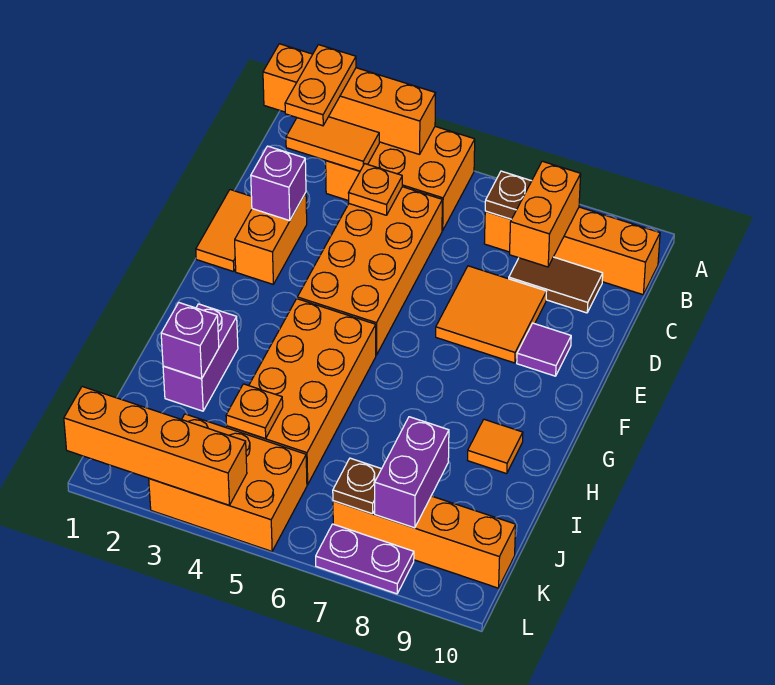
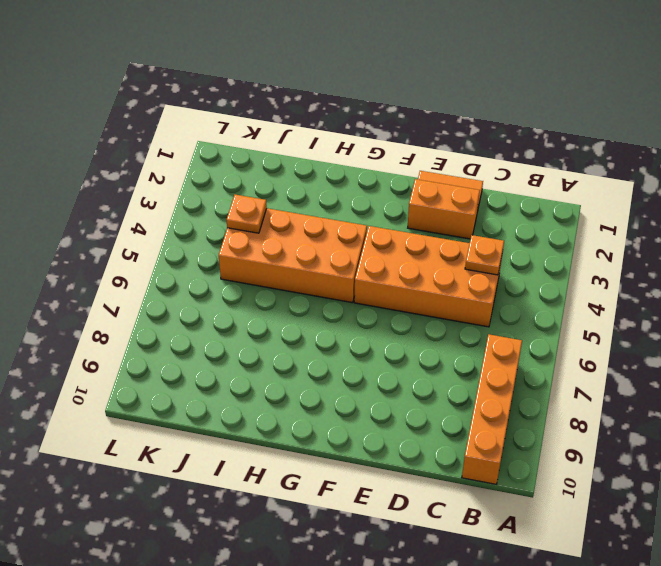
none -> orange brick A3:B5 level 1
none -> brown tile C8:C9 level 1
none -> orange tile D7:E8 level 1

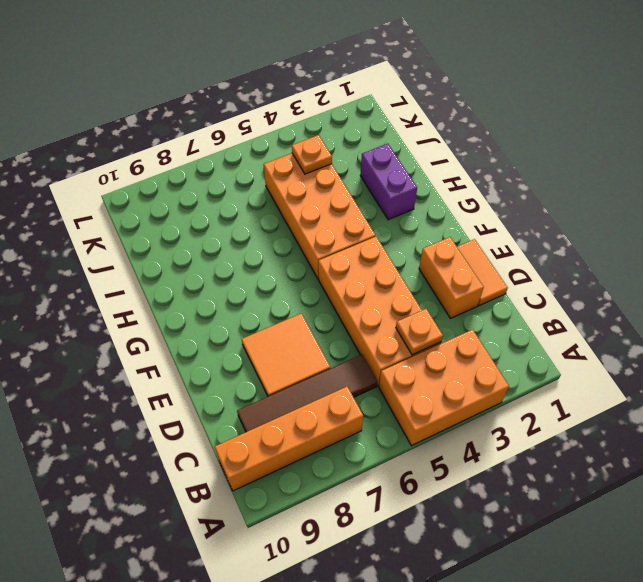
brown tile C6:C9 level 1 -> brown tile C8:C9 level 1
none -> purple tile E9 level 1
none -> orange tile H9 level 1
none -> orange brick K3:L5 level 1

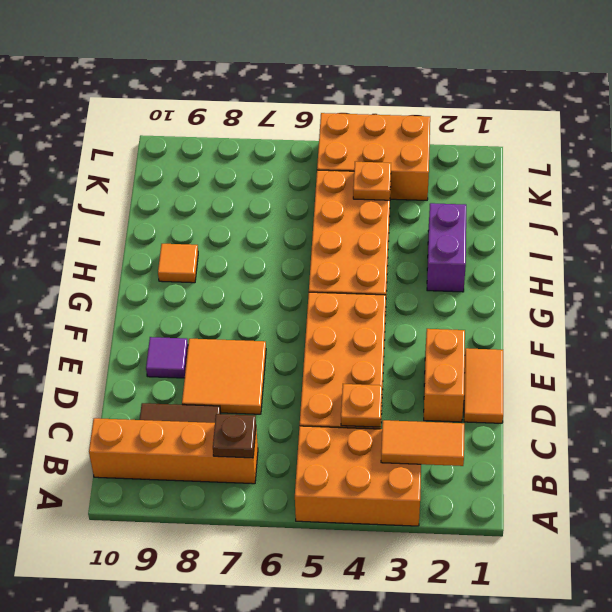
none -> orange brick K7:K10 level 1
none -> purple plate L7:L8 level 1
none -> orange brick A1:A4 level 2

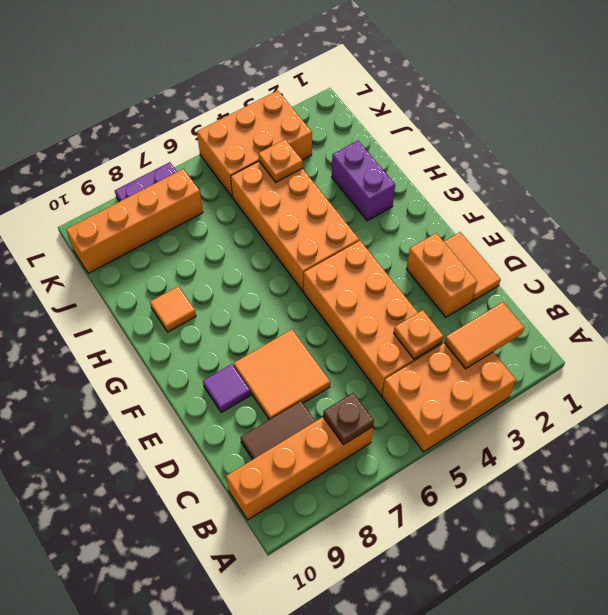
none -> orange brick A1:A4 level 2
none -> orange brick B8:C8 level 2
none -> purple brick D2 level 2

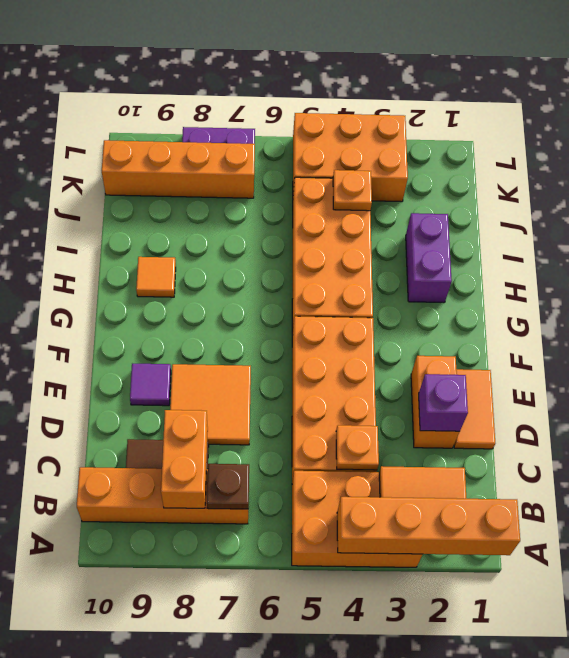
none -> purple brick I2 level 2
none -> purple brick J8:K8 level 2
none -> brown plate K7 level 2

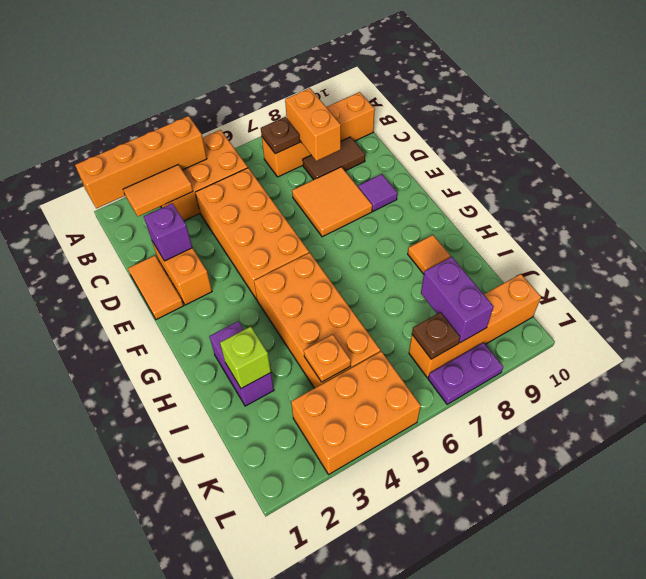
lime brick I2 level 2 -> purple brick I2 level 2
none -> orange plate C4 level 2
none -> orange brick L1:L4 level 2
none -> orange plate A2:B2 level 3

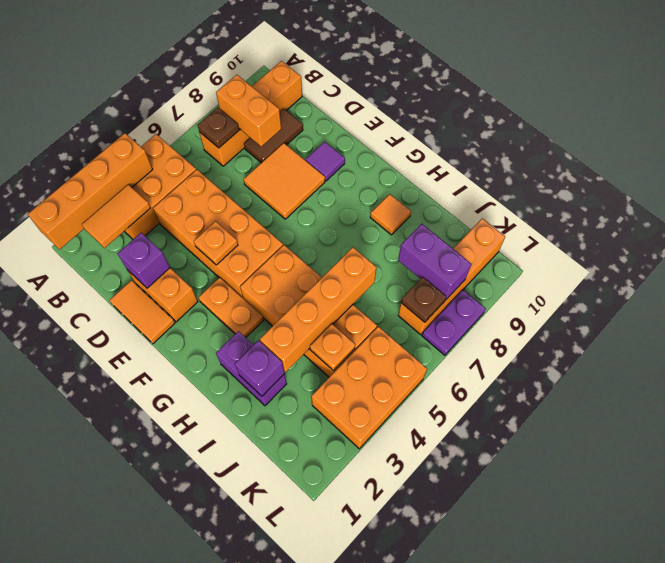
orange plate E4 level 2 -> orange plate C4 level 2
orange plate F3:G3 level 1 -> orange plate A2:B2 level 3
orange brick I3:I6 level 2 -> orange brick L1:L4 level 2

